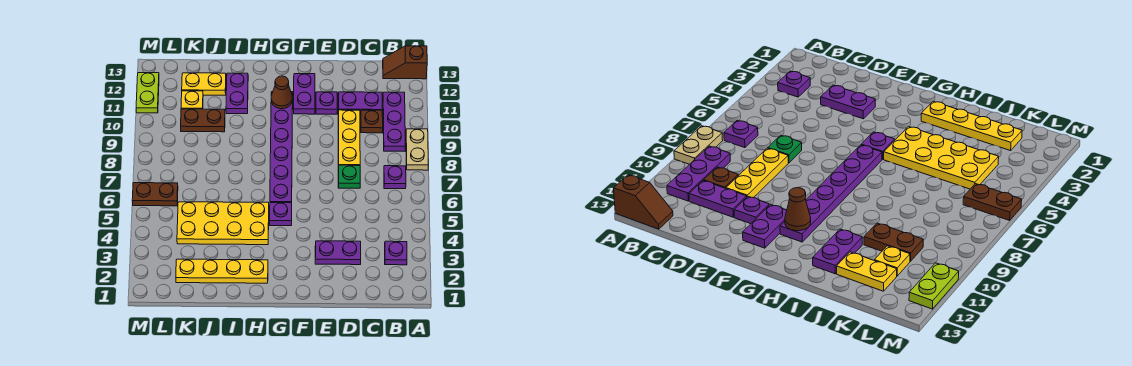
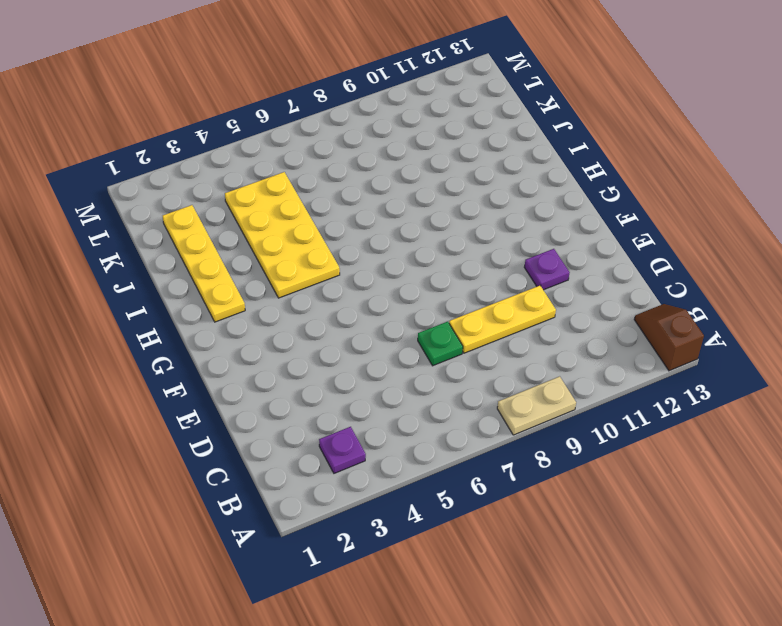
none -> purple plate B7 level 1
none -> purple plate B9:B11 level 1
none -> brown plate C10 level 1

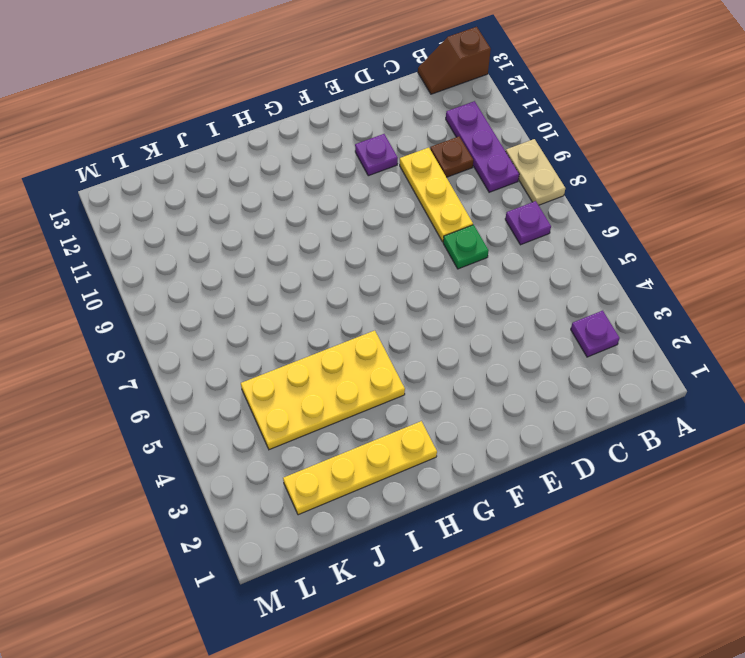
none -> purple plate C11:D11 level 1
none -> purple plate D3:E3 level 1
none -> purple plate F11:F12 level 1

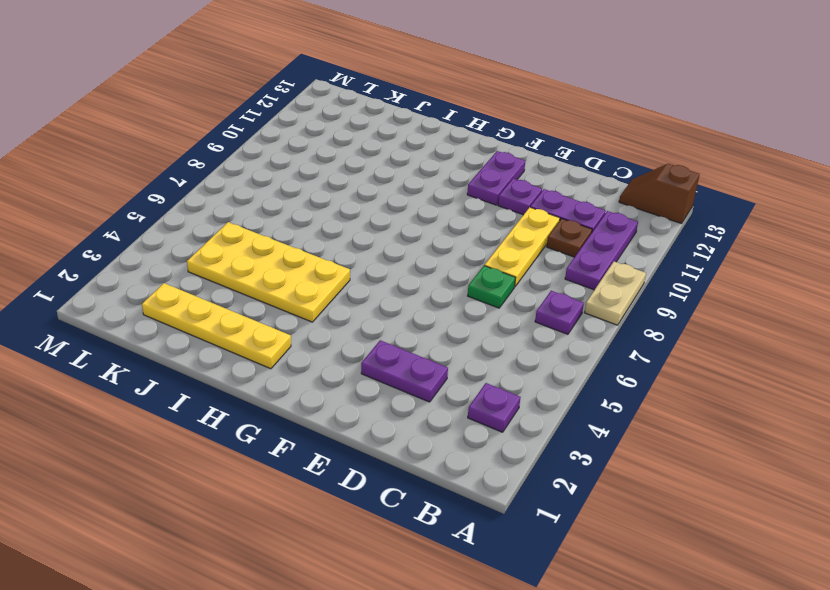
none -> purple plate G5 level 1
none -> purple plate G6:G11 level 1
none -> purple plate I11:I12 level 1

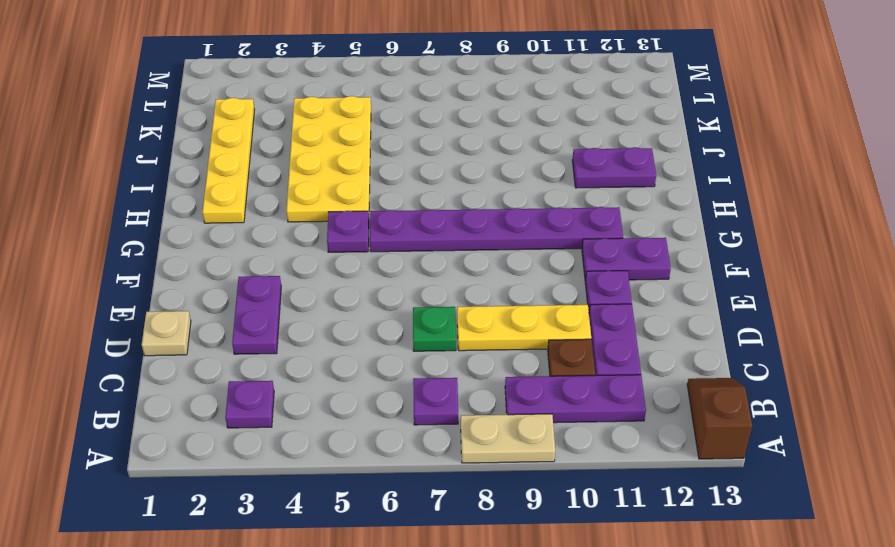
tan plate D1 level 1 -> none
none -> brown plate J10:K10 level 1
none -> yellow plate J12:K12 level 1
none -> yellow plate K11 level 1

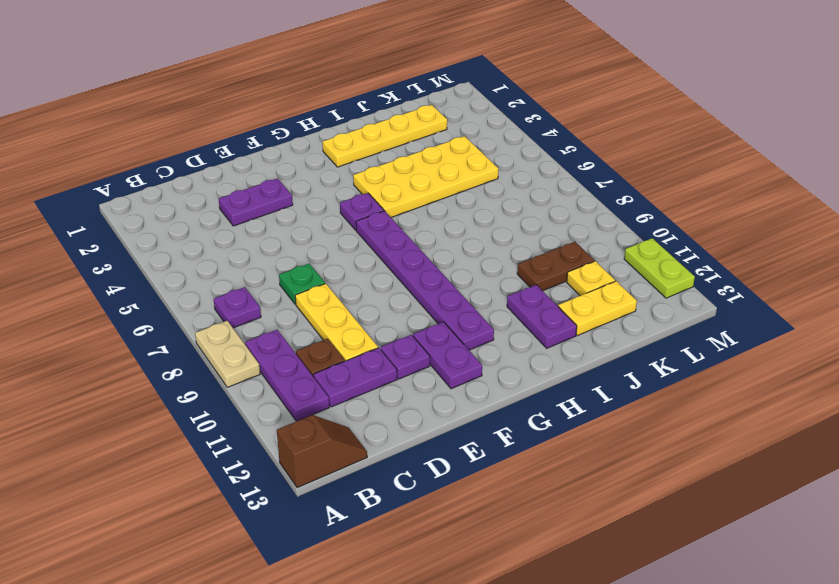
none -> purple plate B3 level 1
none -> brown plate L6:M6 level 1
none -> brown cone G11 level 2

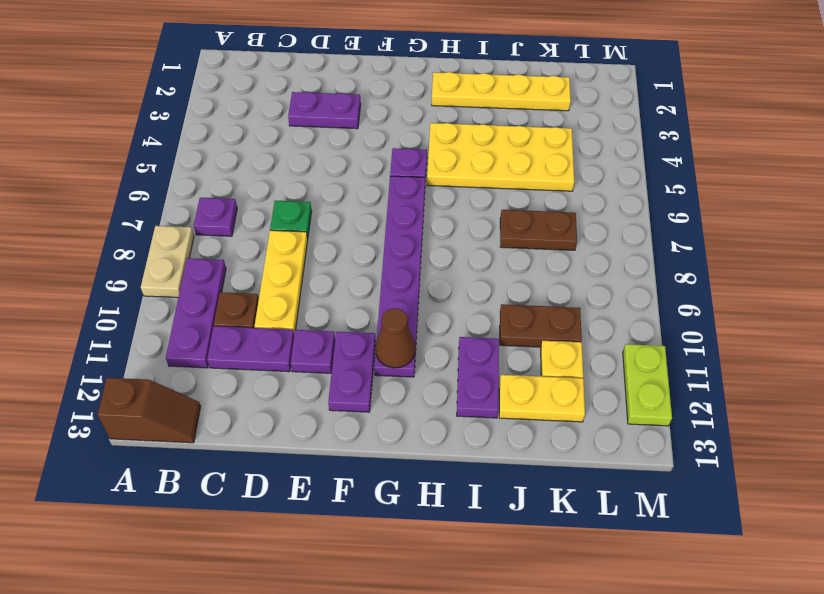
brown plate J7:K7 level 1 -> brown plate L6:M6 level 1
none -> purple plate B3 level 1

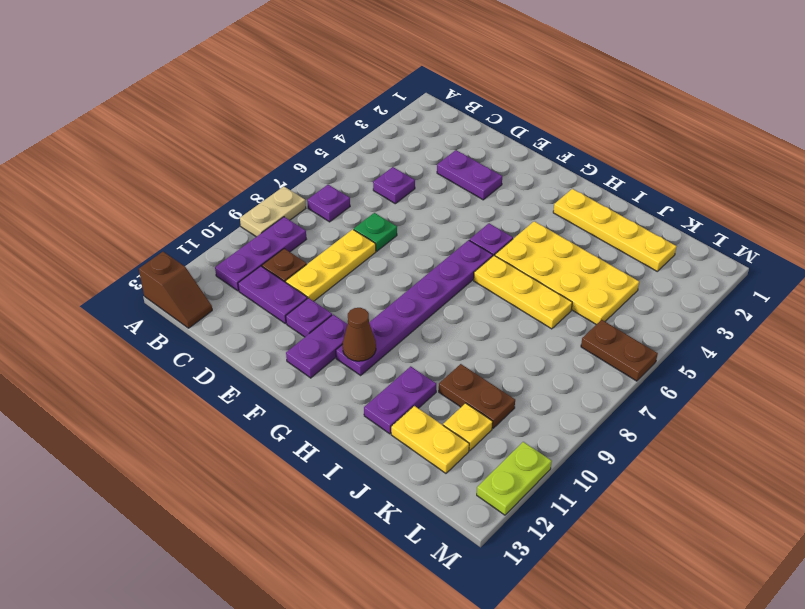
purple plate C5 level 1 -> purple plate B3 level 1
yellow plate H6:J6 level 1 -> none

